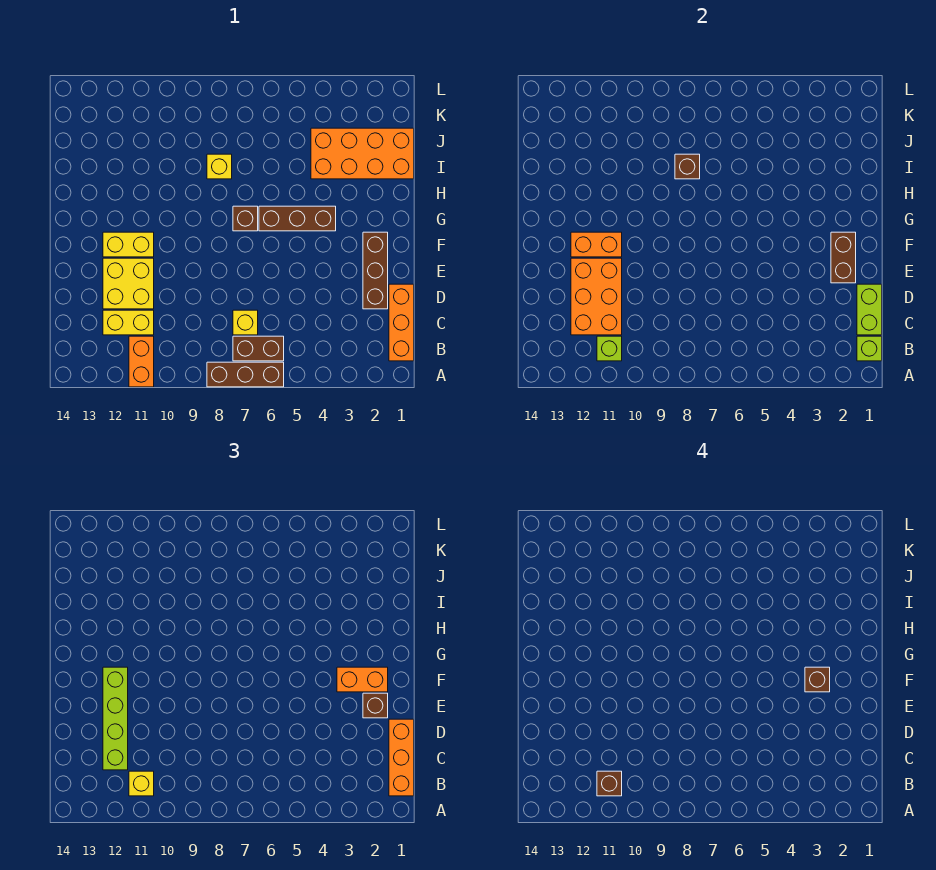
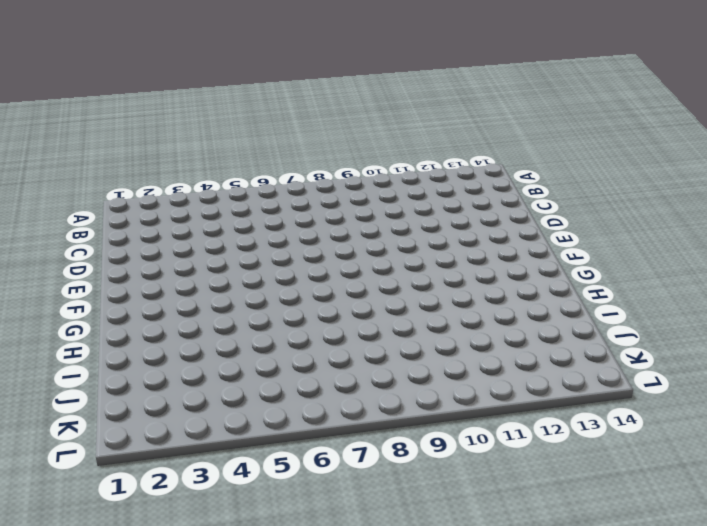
none -> brown brick A6:A8 level 1
none -> orange brick A11:B11 level 1
none -> orange brick B1:D1 level 1

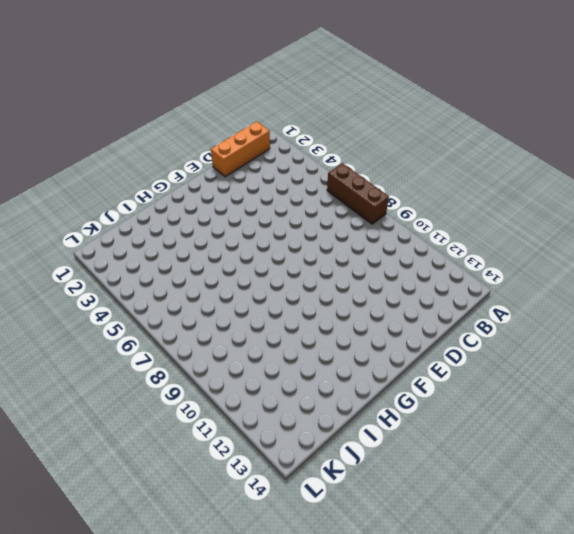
none -> orange brick A11:B11 level 1
none -> brown brick B6:B7 level 1
none -> yellow brick C7 level 1

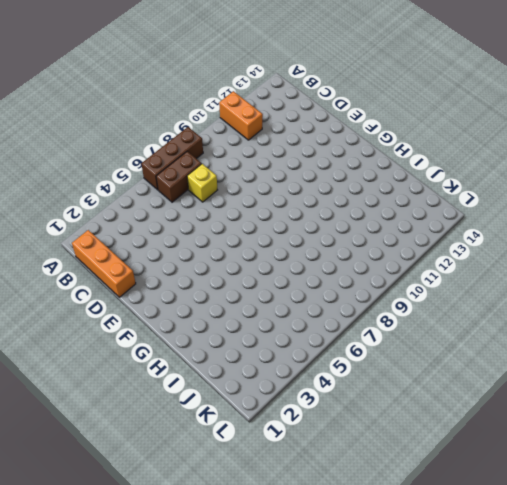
none -> yellow brick C11:C12 level 1
none -> brown brick D2:F2 level 1
none -> yellow brick D11:E12 level 1

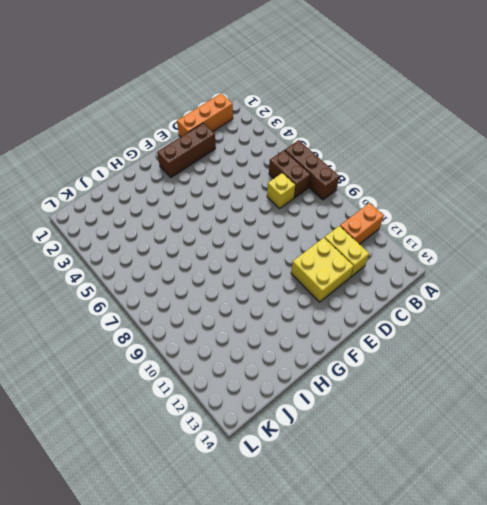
none -> yellow brick F11:F12 level 1
none -> brown brick G4:G6 level 1
none -> brown brick G7 level 1

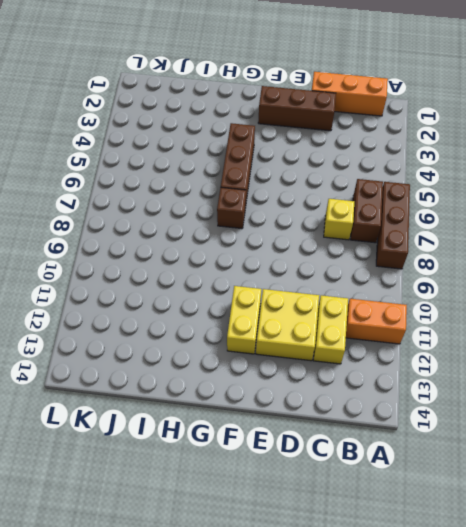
none -> orange brick I1:J4 level 1
none -> yellow brick I8 level 1
none -> lime brick B1 level 2

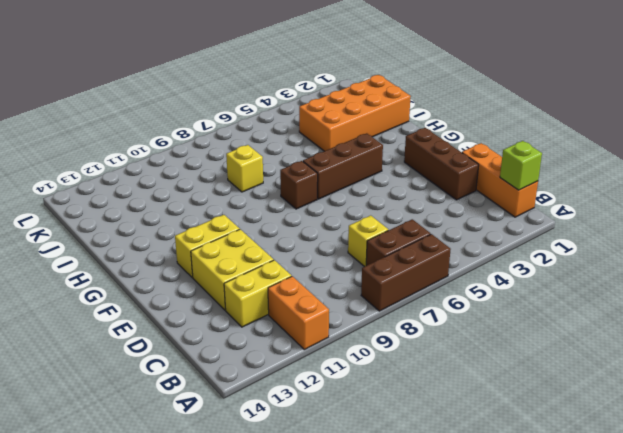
none -> lime brick B11 level 2
none -> lime brick C1:D1 level 2
none -> orange brick C11:E12 level 2

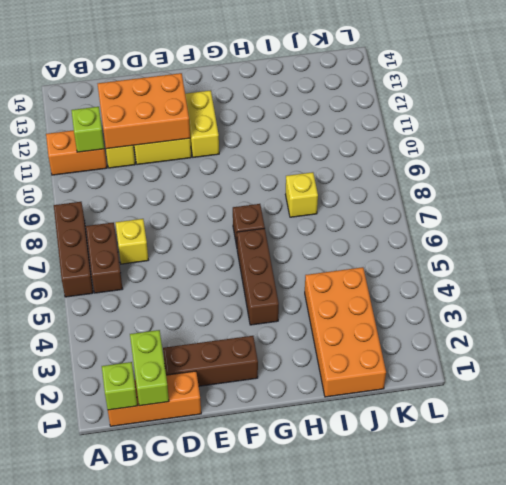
lime brick C1:C2 level 2 -> lime brick C1:D1 level 2
none -> brown brick E2:F2 level 2
none -> orange brick F11:F12 level 2
none -> brown brick I8 level 2

